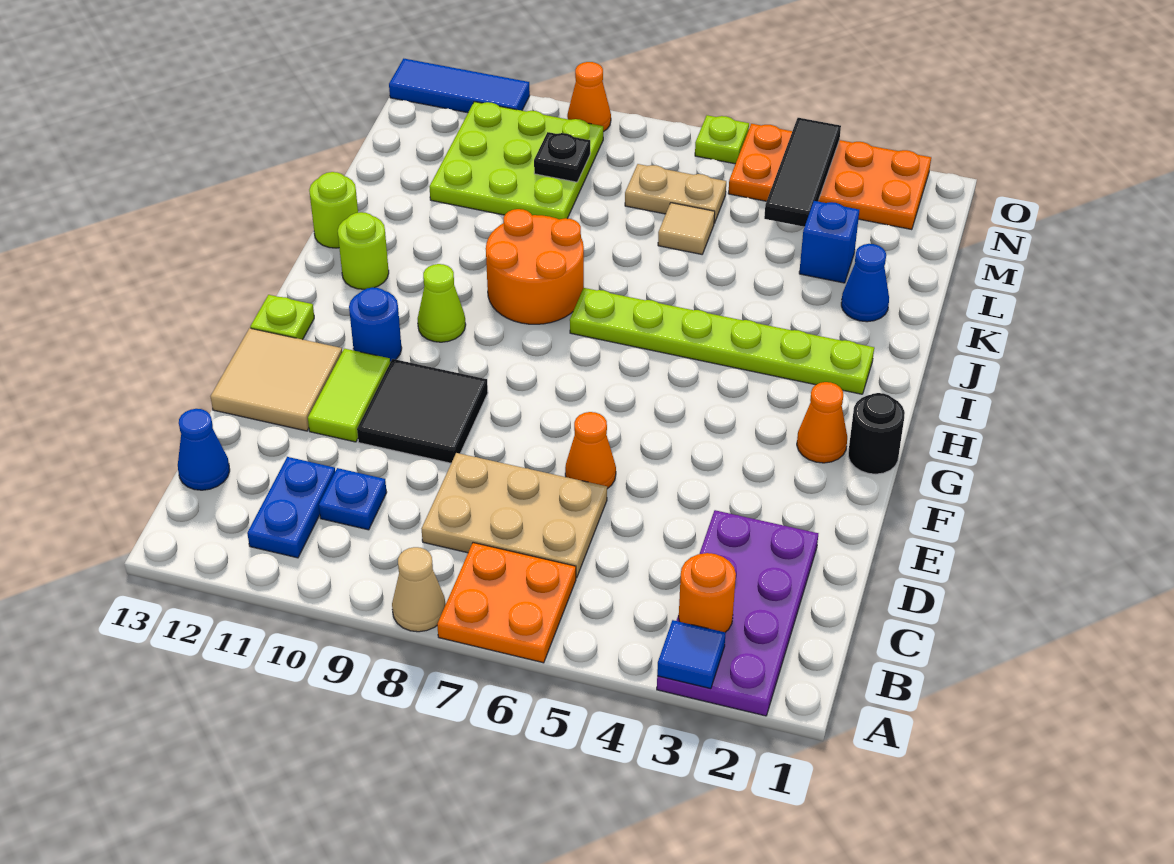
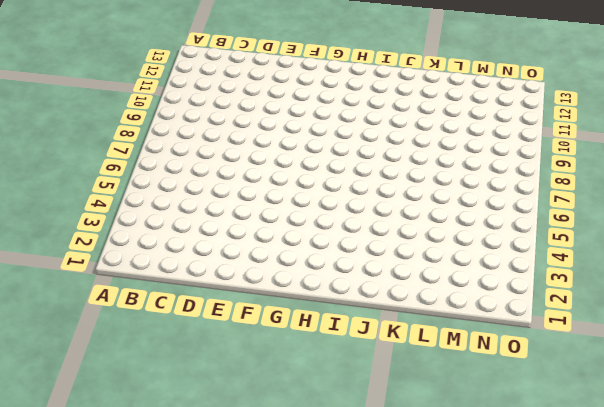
none -> purple plate A2:D3 level 1
none -> orange plate A6:B7 level 1
none -> tan cone A8 level 1
none -> blue plate B11:C11 level 1

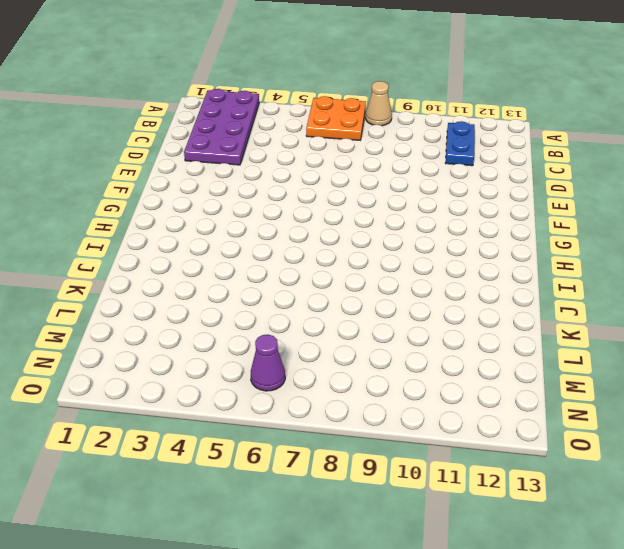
purple cone N6 level 1 -> none
none -> tan plate C6:D8 level 1
none -> blue plate C10 level 1
none -> blue cone C13 level 1
none -> orange cone E6 level 1

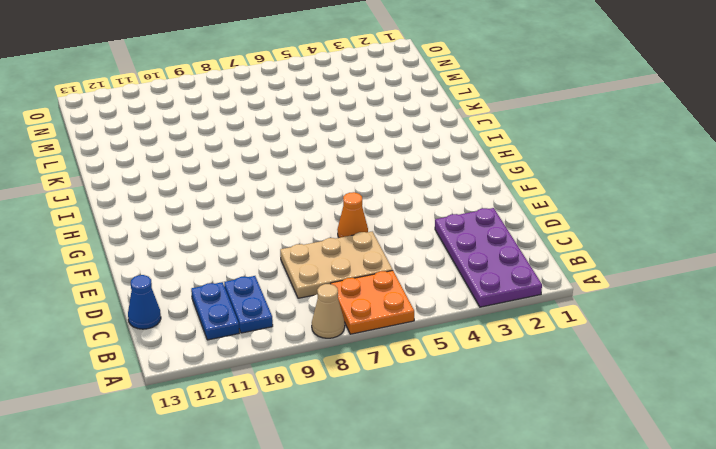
blue plate B10:C10 level 1 -> blue plate C10 level 1
none -> black tile E9:F10 level 1
none -> lime tile E11:F11 level 1
none -> tan tile E12:F13 level 1
none -> black round brick G1 level 1

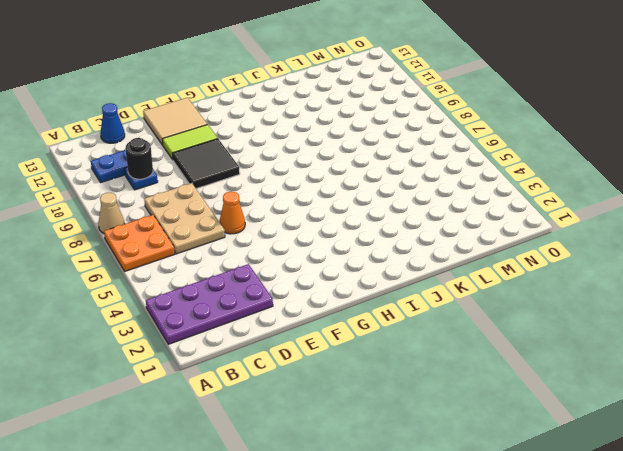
black round brick C10 level 2 -> black round brick G1 level 1
none -> orange cone G2 level 1
none -> blue round brick G11 level 1
none -> lime plate G13 level 1
none -> lime cone H10 level 1

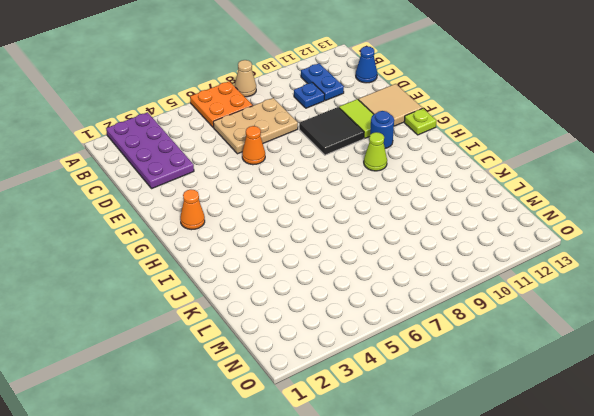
none -> black round brick G1 level 1
none -> lime plate I2:I7 level 1
none -> orange round brick I8:J9 level 1
none -> lime round brick I12 level 1

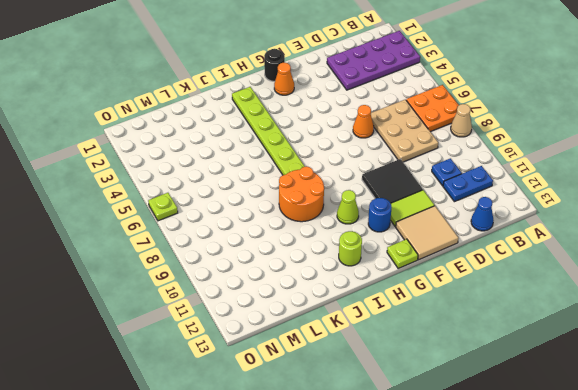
none -> lime round brick J13 level 1
none -> blue cone K2 level 1
none -> blue brick L3 level 1
none -> tan tile L6 level 1

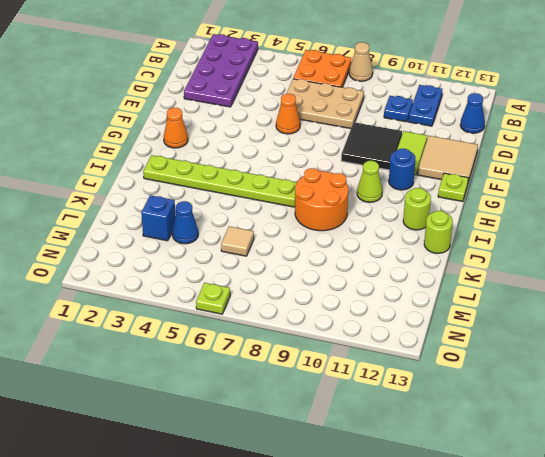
blue cone L4 level 1 -> blue cone K2 level 1
none -> black round brick G1 level 1
none -> lime plate L9:N11 level 1
none -> tan plate M6:M7 level 1
none -> orange plate N2:O5 level 1

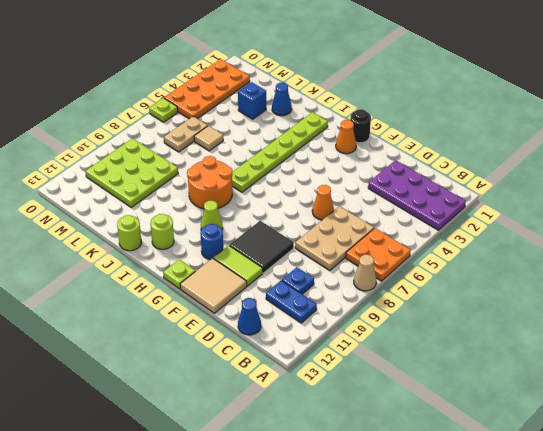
none -> orange cone O9 level 1
none -> blue tile O11:O13 level 1
none -> blue tile A3 level 2
none -> orange round brick B3 level 2

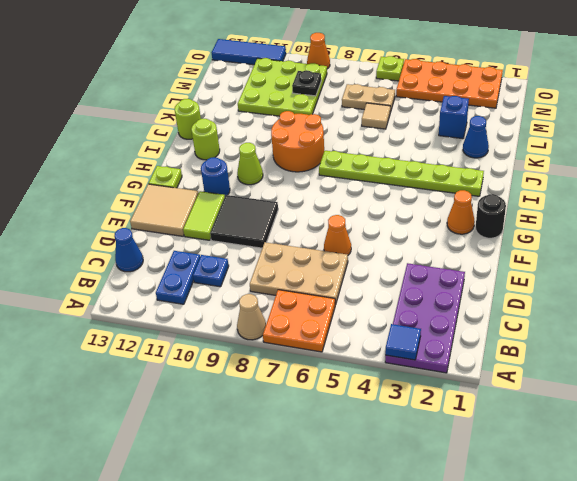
none -> orange round brick B3 level 2
none -> black tile M4:O4 level 2

